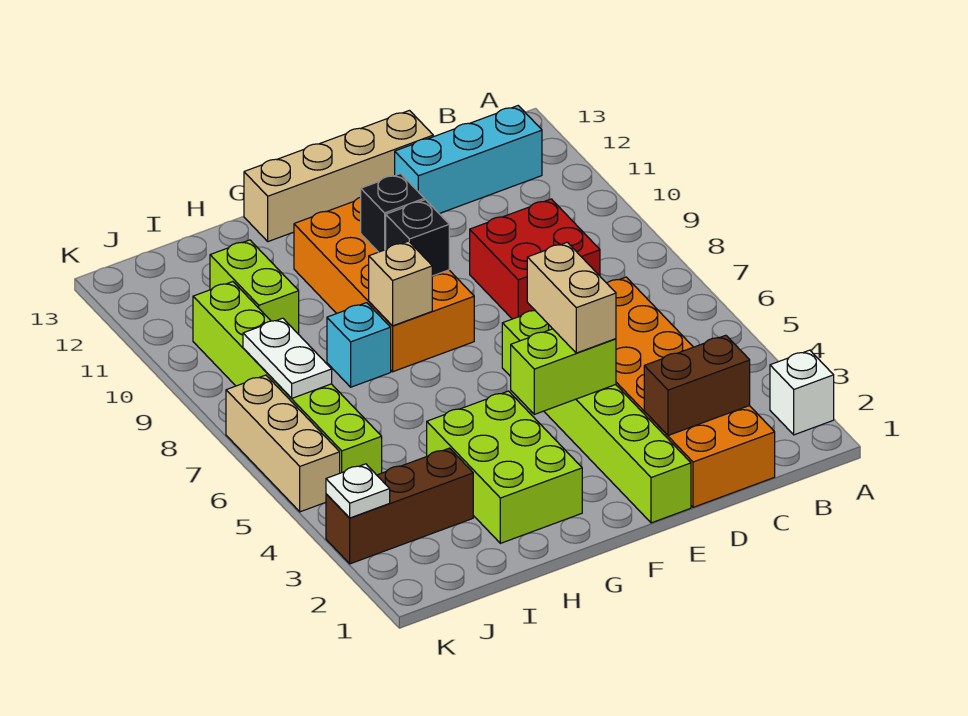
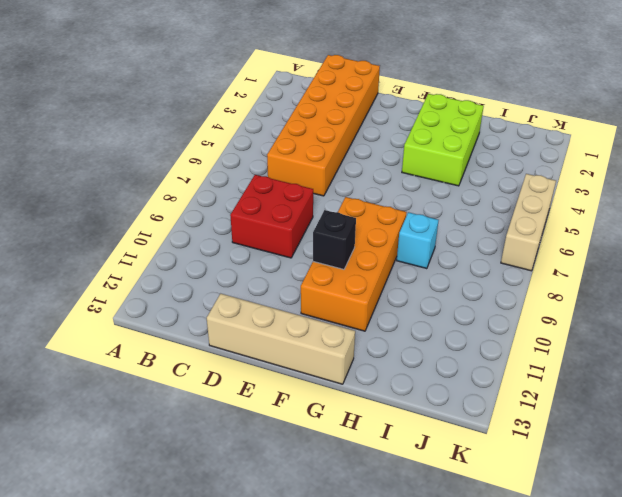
none -> white brick A2 level 1
none -> cyan brick B12:D12 level 1
none -> lime brick E1:E6 level 1

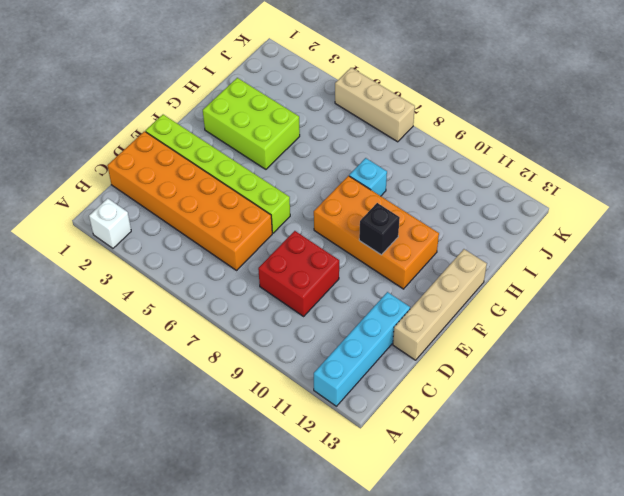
cyan brick A12:D12 level 1 -> cyan brick B12:D12 level 1
none -> brown brick I3:K3 level 1
none -> lime brick I10:I11 level 1
none -> lime brick J5:J10 level 1

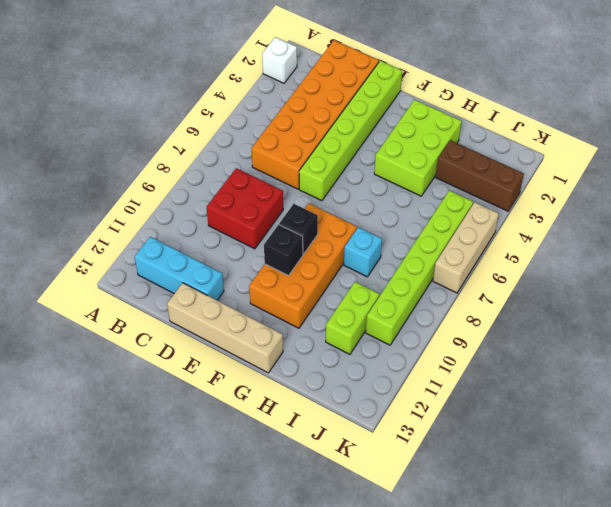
none -> brown brick C2:D2 level 2
none -> lime brick E4:F4 level 2
none -> tan brick G8 level 2

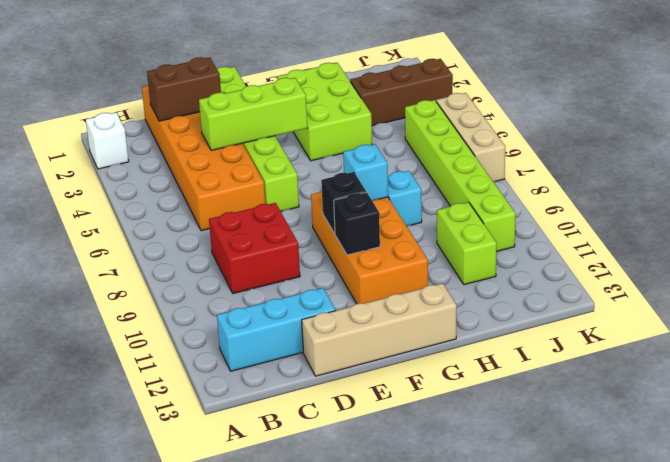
lime brick D4:F4 level 2 -> lime brick E4:F4 level 2
cyan brick G8 level 2 -> tan brick G8 level 2
none -> white plate J7:J8 level 2
none -> white plate K3 level 2
none -> tan brick E4:E5 level 3

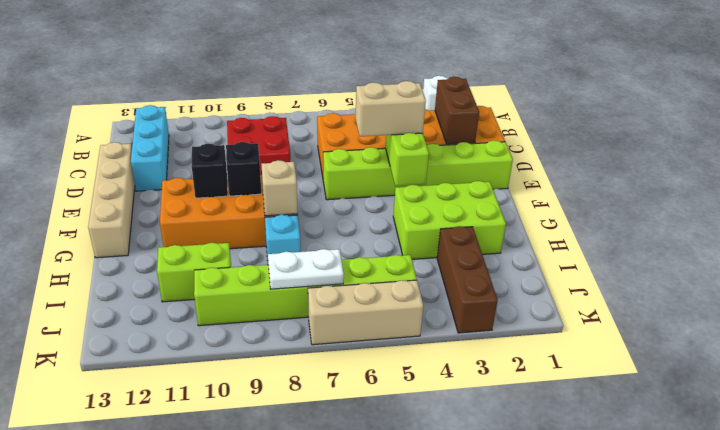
none -> white plate K3 level 2

